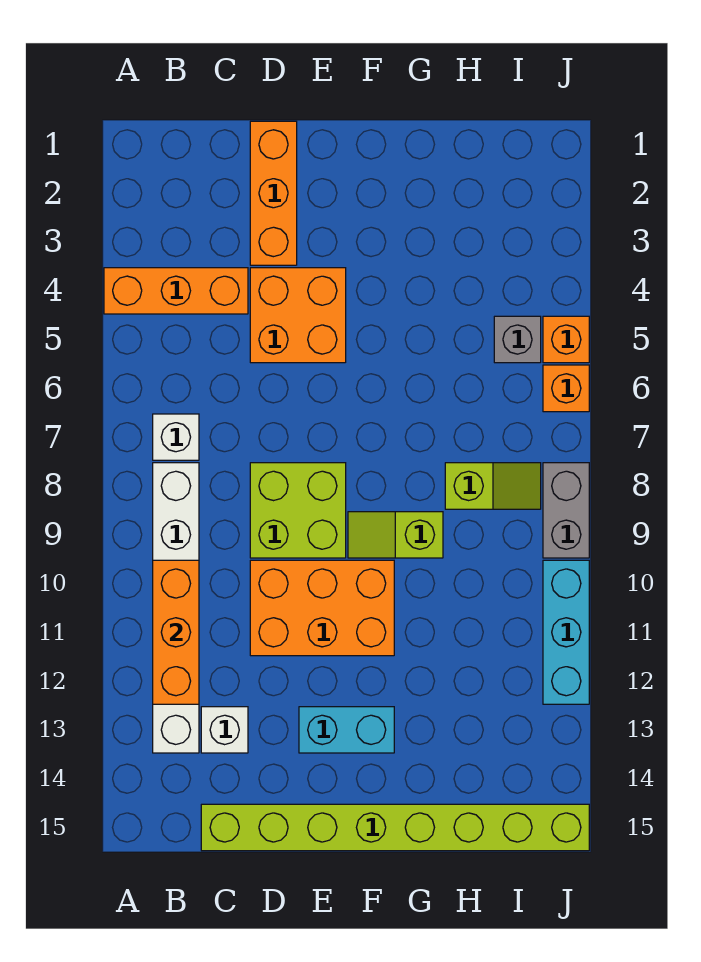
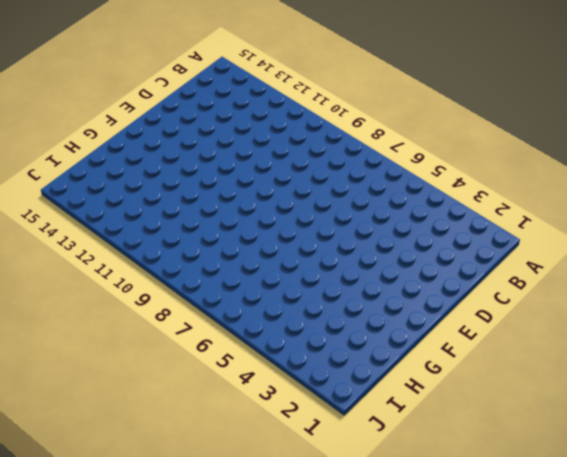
none -> orange brick A4:C4 level 1
none -> white brick B7 level 1
none -> white brick B8:B13 level 1

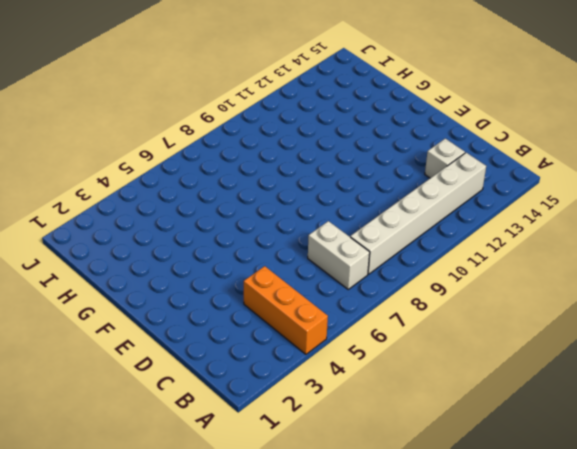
white brick B7:C7 level 1 -> white brick B7 level 1
none -> lime brick C15:J15 level 1
none -> orange brick D1:D3 level 1
none -> orange brick D4:E5 level 1

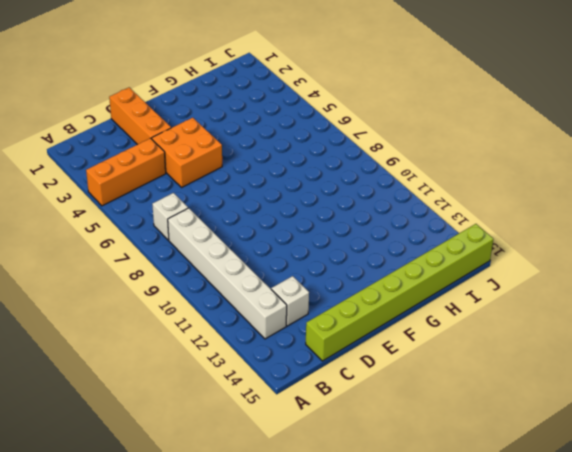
none -> lime brick D8:E9 level 1
none -> orange brick D10:F11 level 1
none -> cyan brick E13:F13 level 1

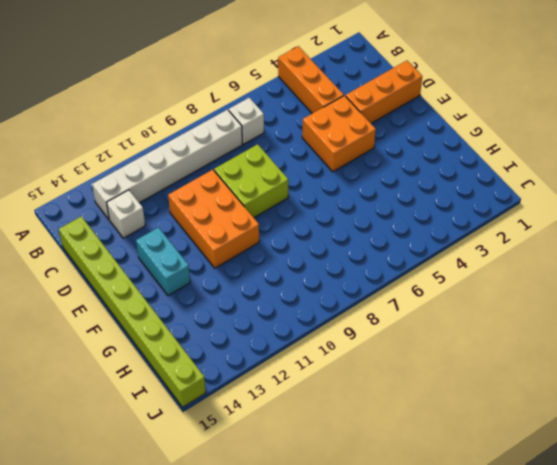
none -> lime slope F9:G9 level 1 top G
none -> lime slope H8:I8 level 1 top H
none -> grey brick I5 level 1

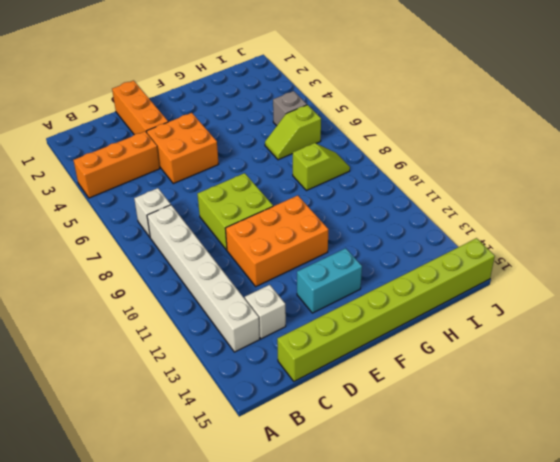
lime slope H6:I6 level 1 top I -> lime slope F9:G9 level 1 top G
none -> orange brick J5 level 1
none -> orange brick J6 level 1
none -> grey brick J8:J9 level 1

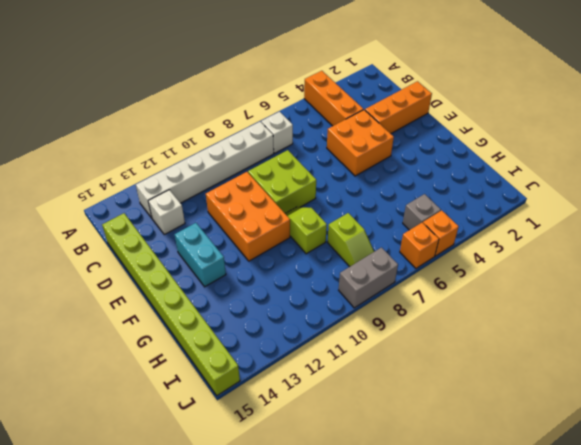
none -> cyan brick J10:J12 level 1
none -> orange brick B10:B12 level 2

